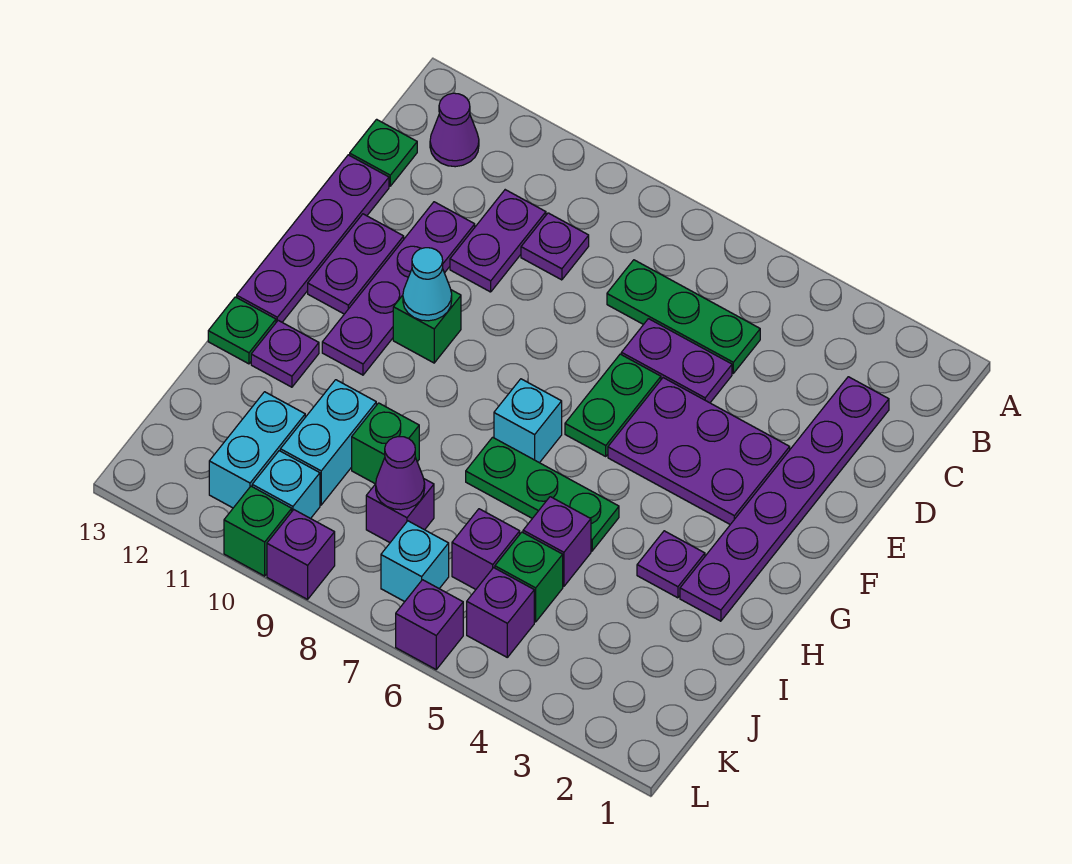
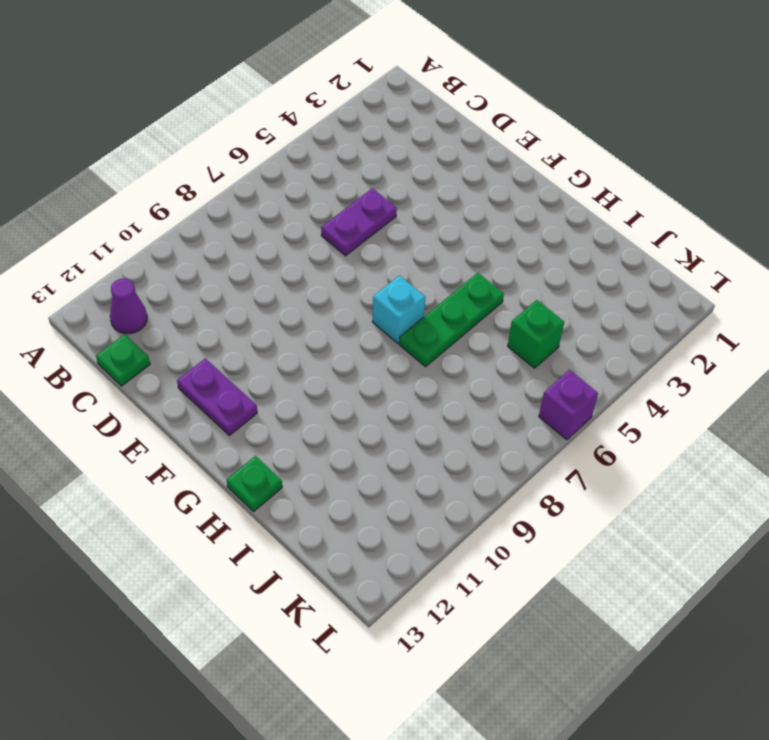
none -> purple plate C2:H2 level 1
none -> green plate C5:C7 level 1
none -> purple plate C9 level 1
none -> purple plate C10:D10 level 1

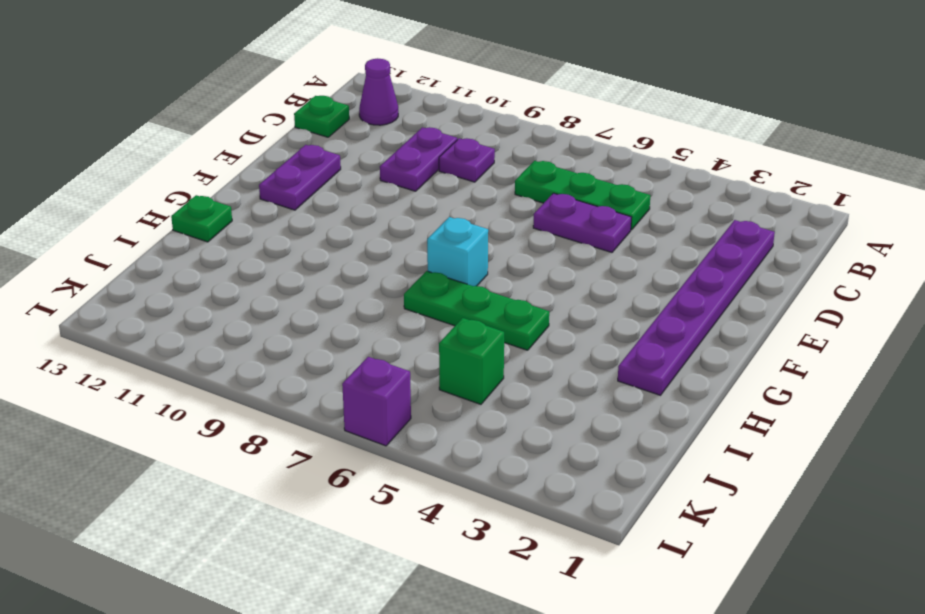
none -> purple plate D11:G11 level 1
none -> purple plate D13:G13 level 1
none -> purple plate E3:F5 level 1
none -> green plate E6:F6 level 1

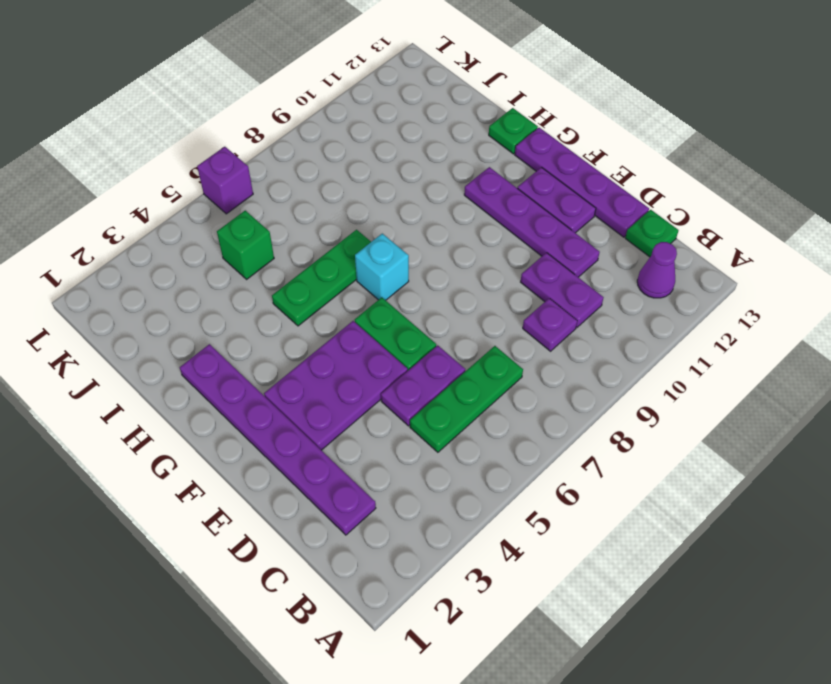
none -> green brick F10 level 1
none -> purple plate H3 level 1
none -> purple plate H12 level 1
none -> purple brick I5 level 1

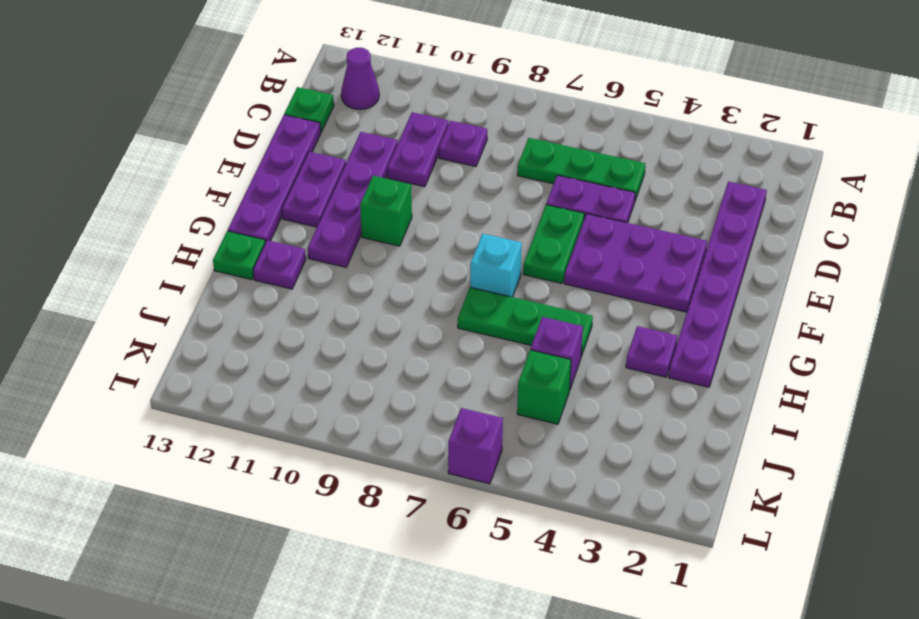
none -> green brick I9 level 1
none -> cyan brick I10:J10 level 1
none -> purple brick J6 level 1
none -> purple brick J8 level 1

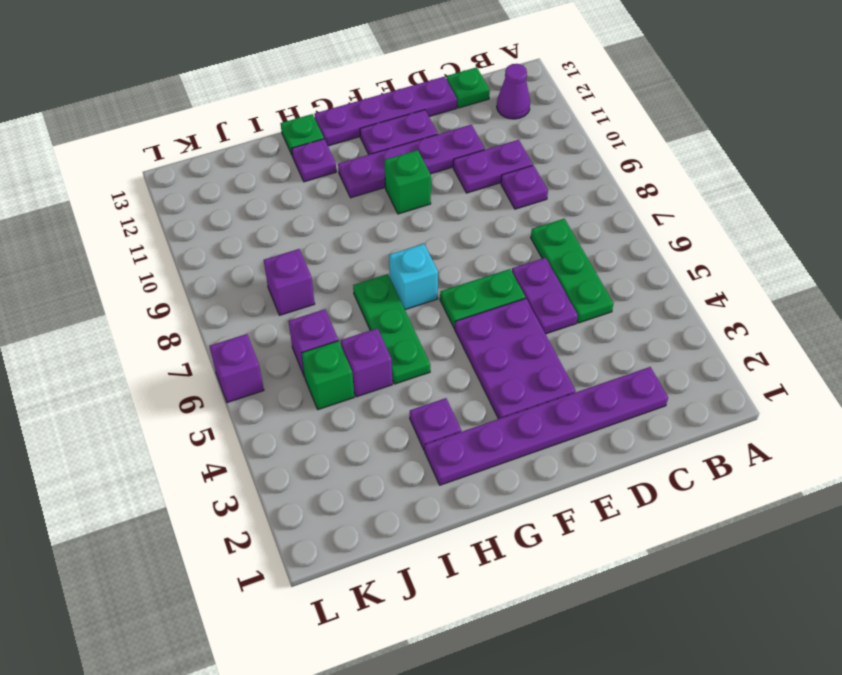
none -> green brick I9 level 1
none -> cyan brick I10:J10 level 1
none -> cyan brick J11:K11 level 1
none -> purple brick K5 level 1

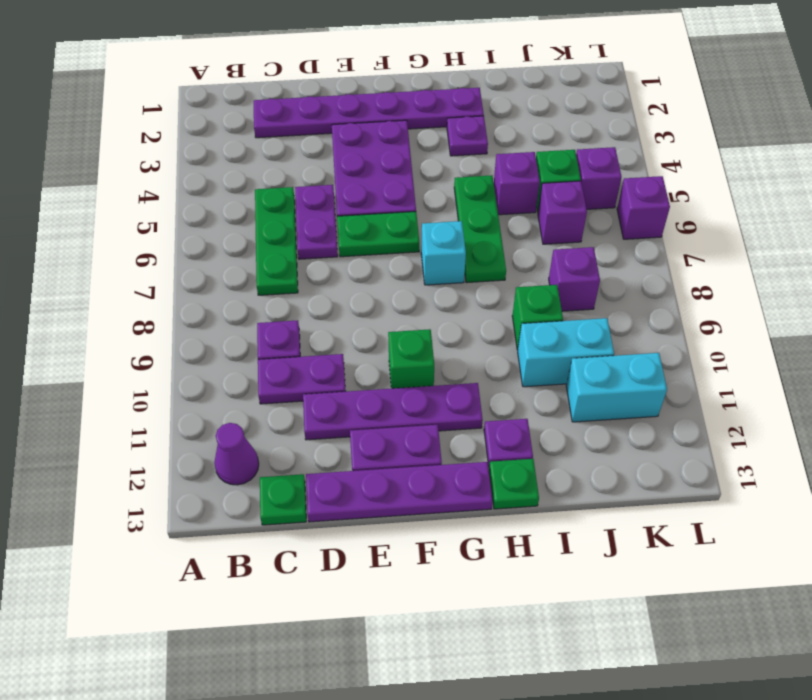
none -> cyan brick K7 level 1
none -> cyan brick K10 level 1
none -> purple brick L9 level 1
none -> green brick L10 level 1

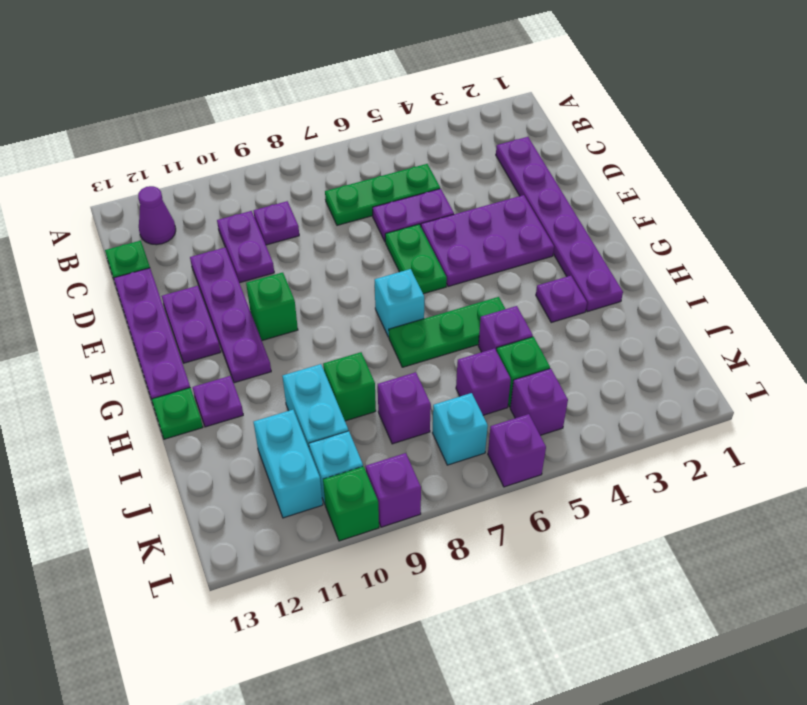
none -> cyan cone F10 level 2
none -> purple cone J8 level 2

